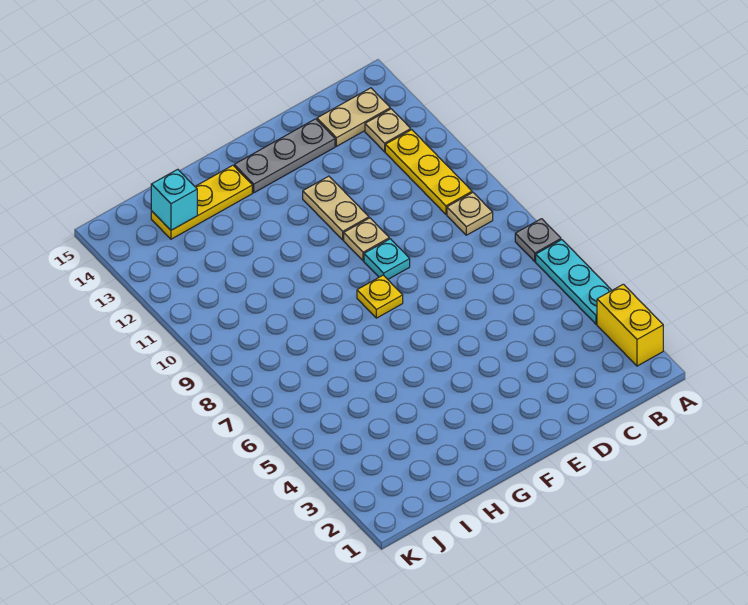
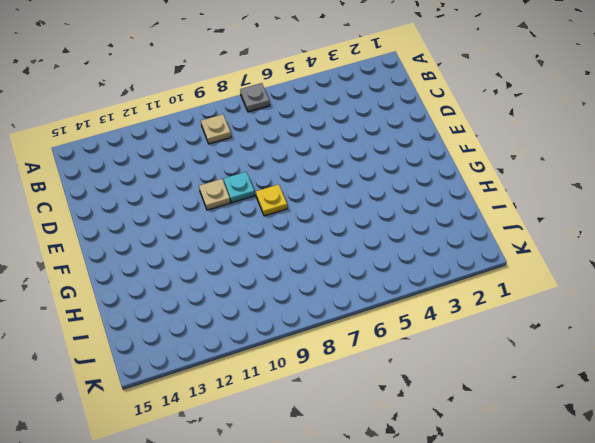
none -> yellow brick A2:A3 level 1
none -> cyan plate A4:A6 level 1
none -> yellow plate B10:B12 level 1

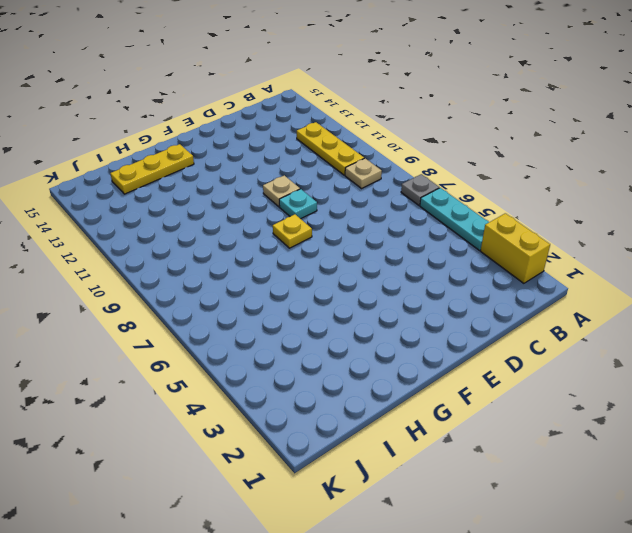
none -> tan plate B13 level 1
none -> tan plate B14:C14 level 1
none -> grey plate D14:F14 level 1

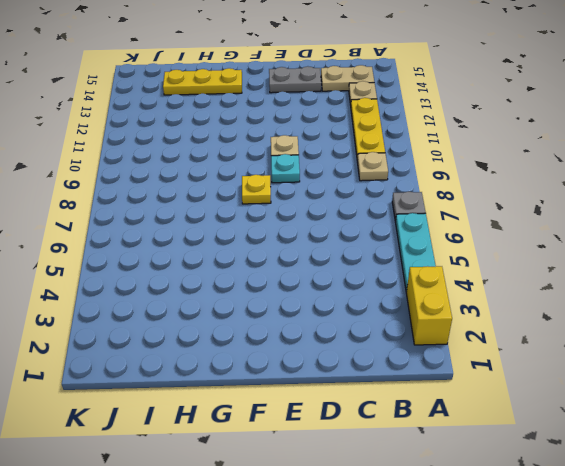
grey plate D14:E14 level 1 -> grey plate D14:F14 level 1
none -> tan plate E11:E12 level 1
none -> cyan brick I14 level 2

